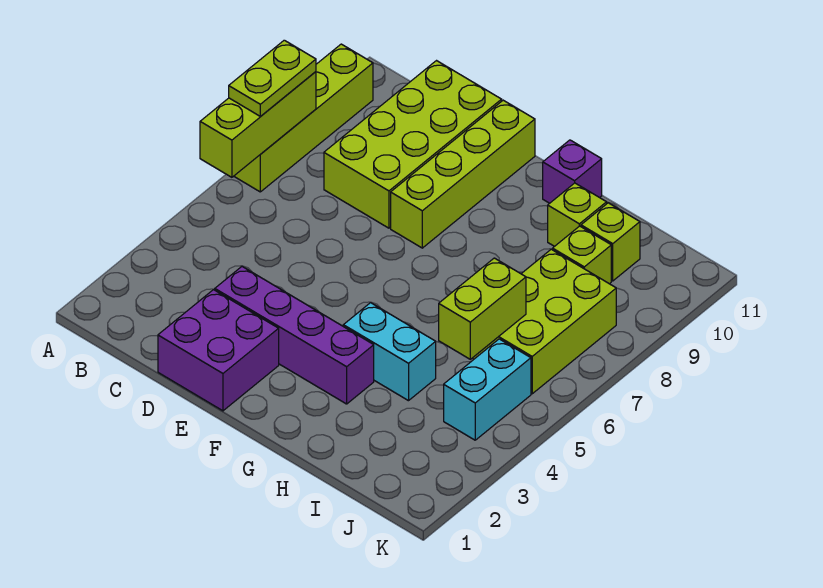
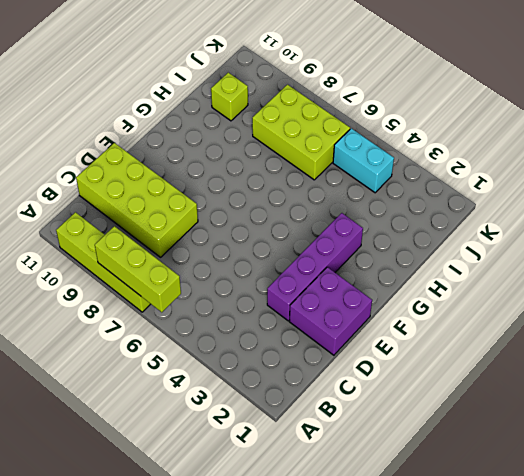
none -> lime brick E8:E11 level 1
none -> cyan brick G4:H4 level 1
none -> purple brick G11 level 1

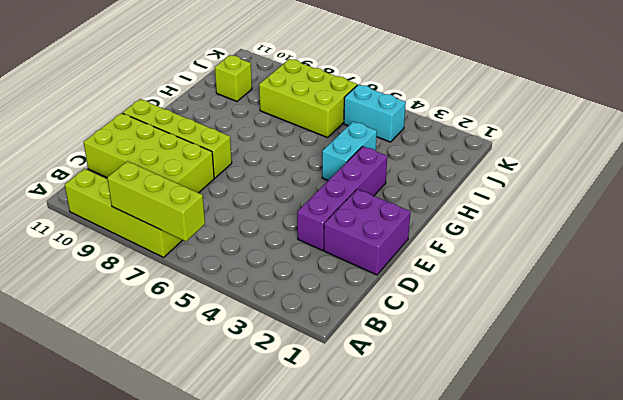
none -> purple brick G11 level 1
none -> lime brick H10 level 1
none -> lime brick I9 level 1

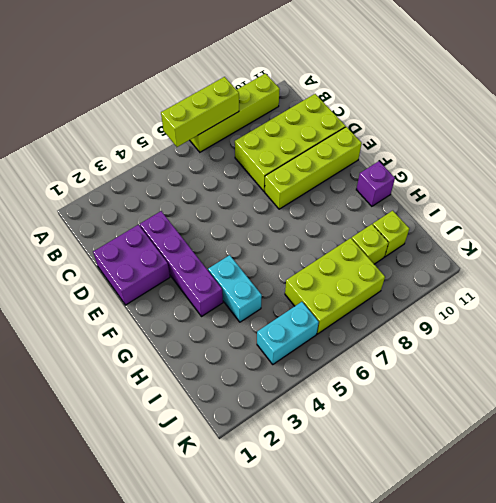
none -> lime brick H10 level 1
none -> lime brick I5:I6 level 2
none -> lime plate A7:A8 level 3

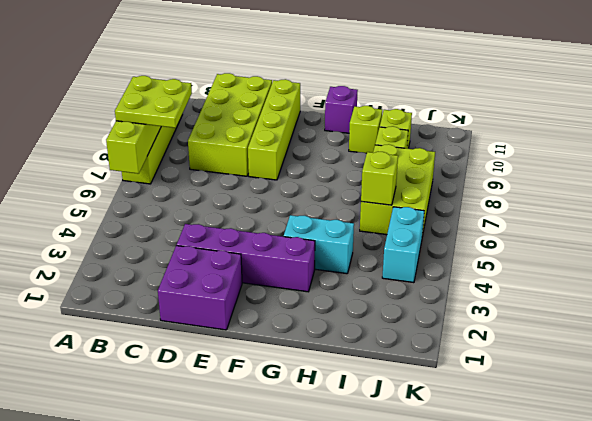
lime plate A7:B8 level 3 -> lime plate A7:A8 level 3
lime brick I6 level 2 -> lime brick I5:I6 level 2

